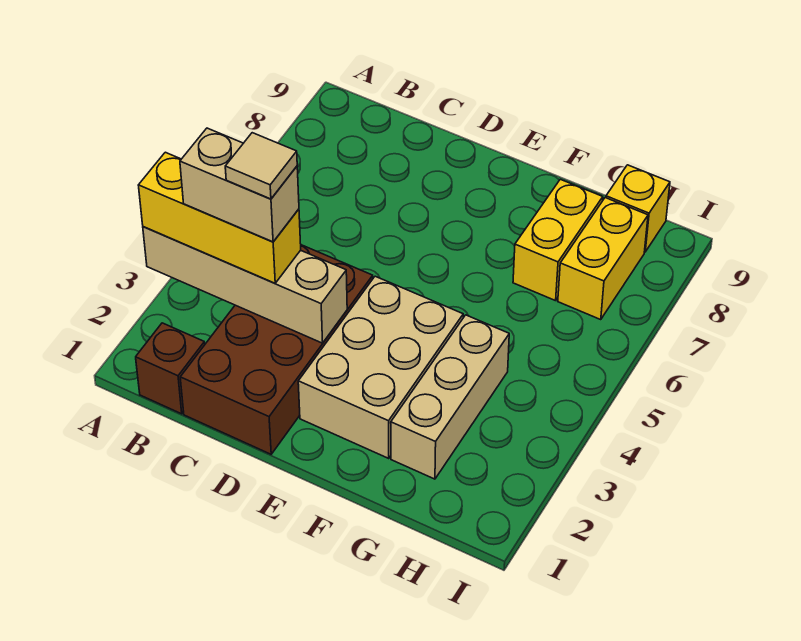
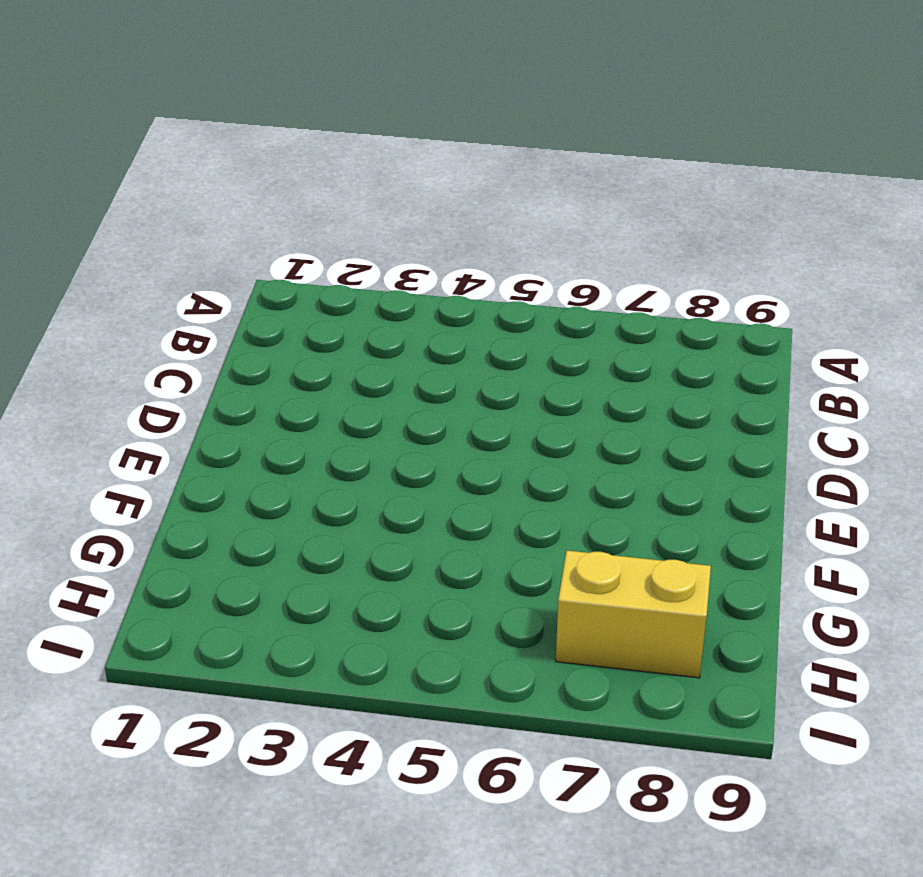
none -> brown brick B1 level 1
none -> brown brick C1:D4 level 1

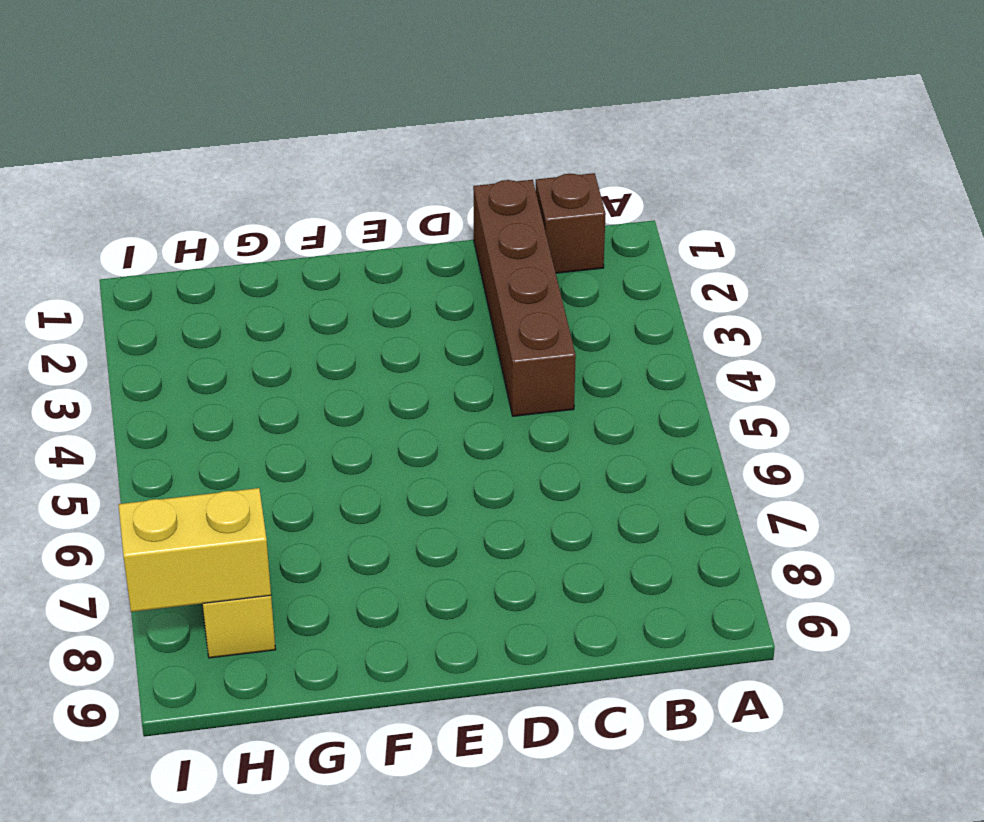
brown brick C1:C4 level 1 -> brown brick C1:D4 level 1
yellow brick H8:I8 level 2 -> yellow brick G7:G8 level 1
none -> tan brick E2:F4 level 1
none -> tan brick G2:G4 level 1

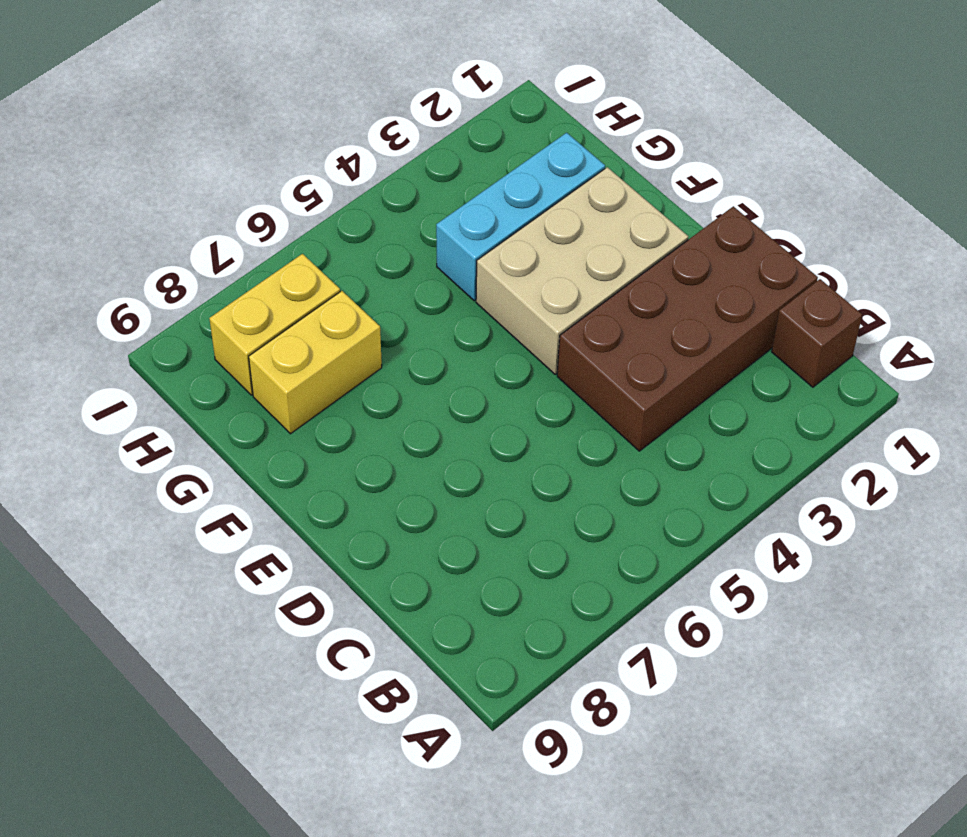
cyan brick G2:G4 level 1 -> tan brick G2:G4 level 1
none -> yellow brick H9 level 1
none -> tan brick A3:D3 level 2

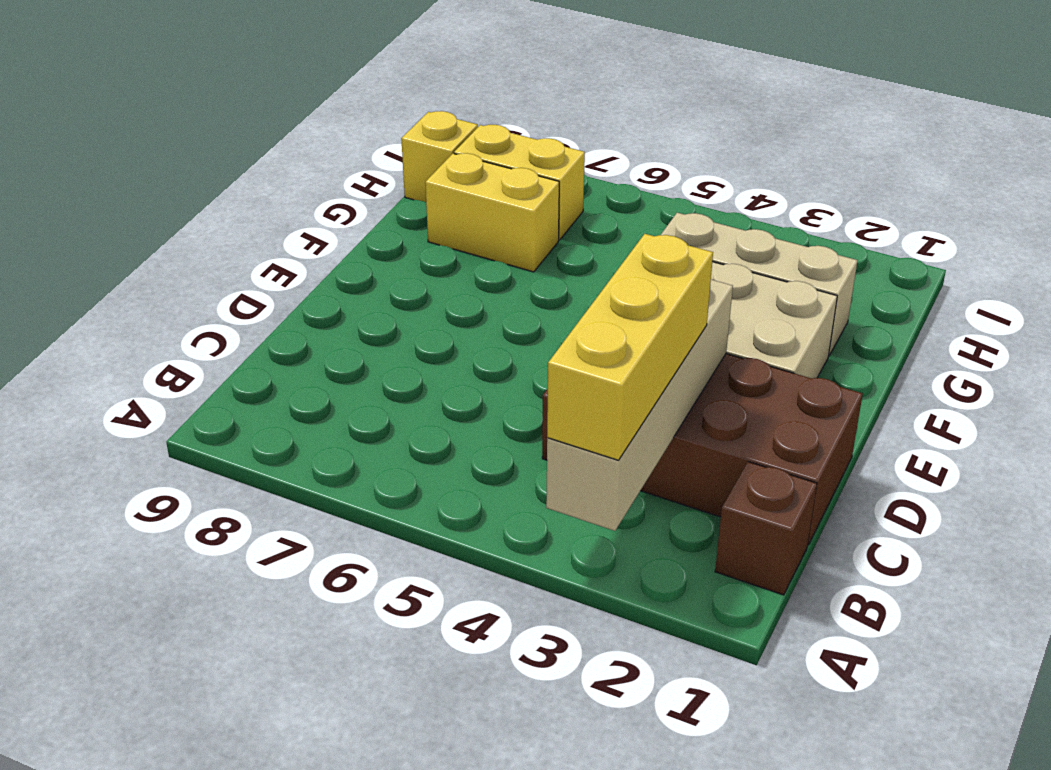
none -> tan brick B3:C3 level 4
none -> tan tile C3 level 5

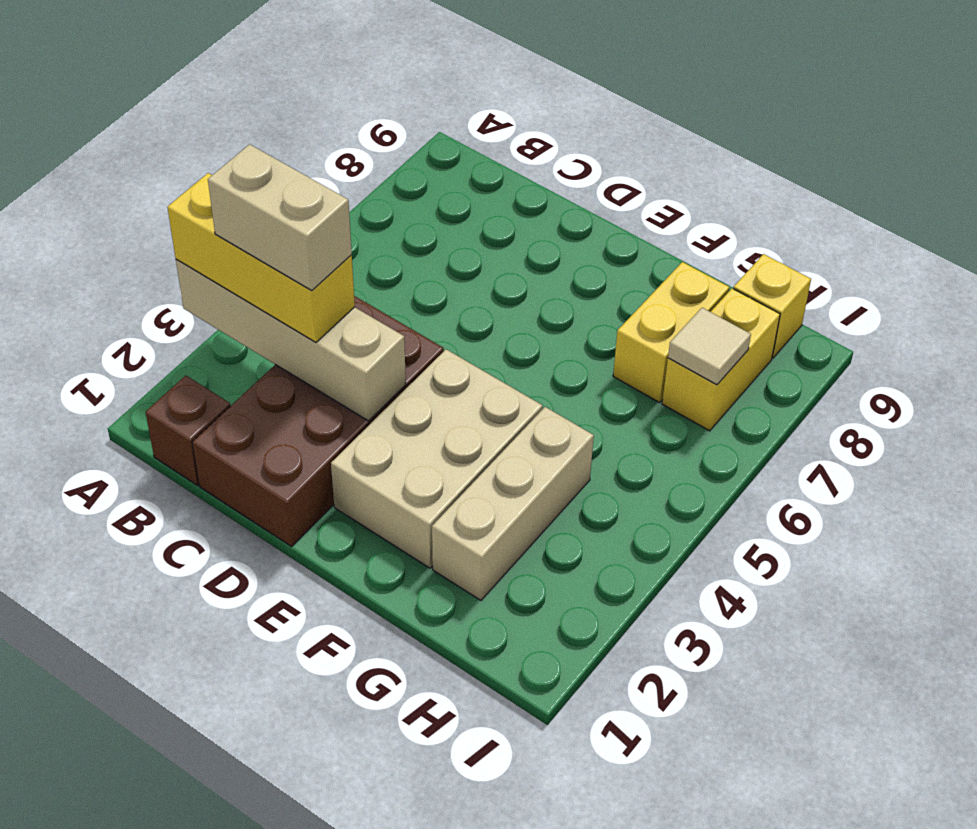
tan tile H7 level 2 -> tan tile C3 level 5

